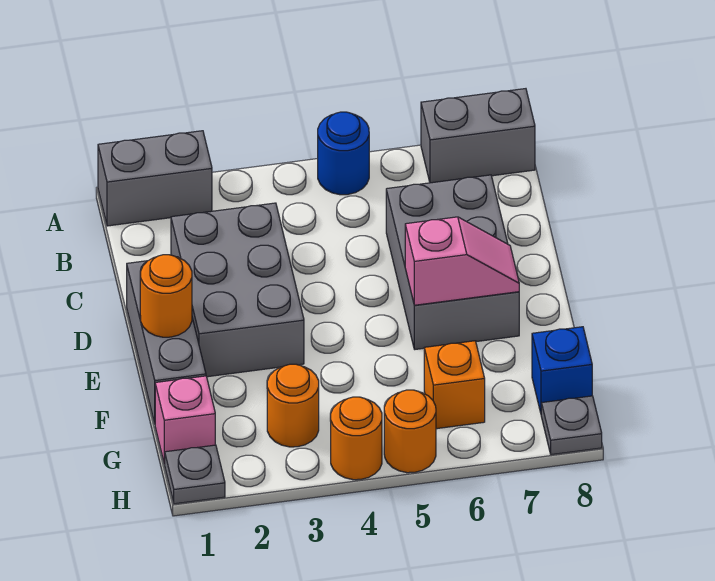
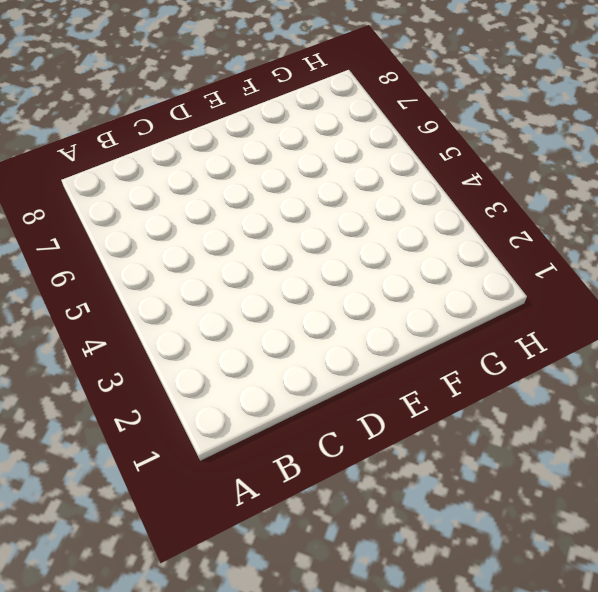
none -> grey brick A1:A2 level 1
none -> blue round brick A5 level 1
none -> grey brick A7:A8 level 1

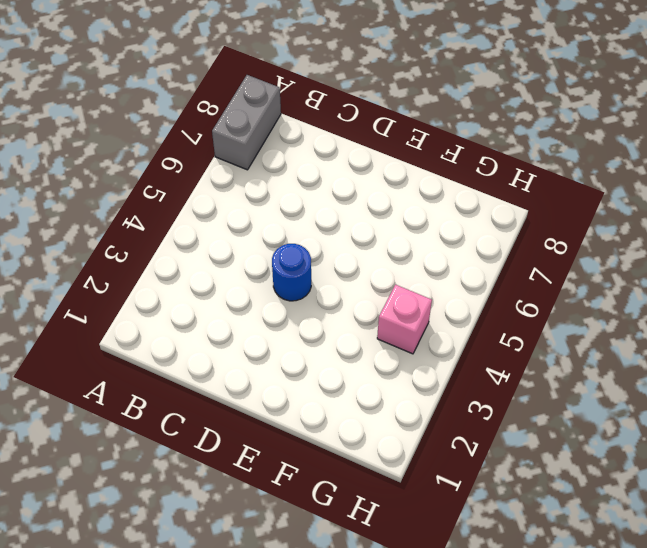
blue round brick D4 level 1 -> blue round brick A5 level 1
pink brick G4 level 1 -> pink brick G1 level 1
none -> grey brick A1:A2 level 1
none -> grey brick C2:E3 level 1
none -> grey brick C6:E7 level 1

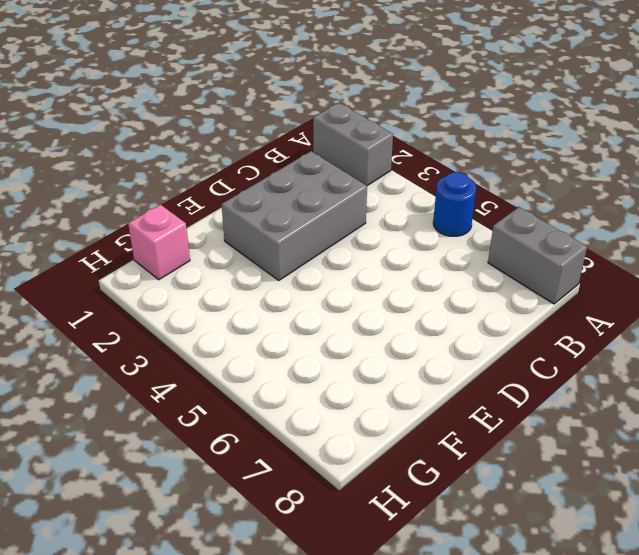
none -> grey brick C6:E7 level 1
none -> grey brick D1:F1 level 1
none -> orange round brick G3 level 1

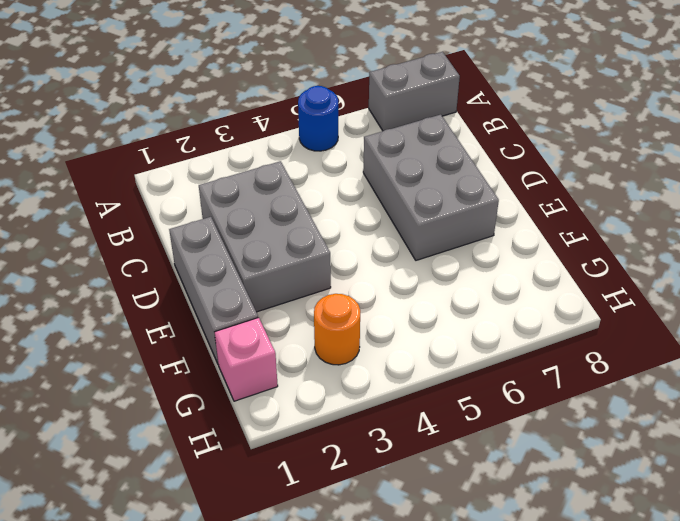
none -> grey brick A1:A2 level 1
none -> orange brick G6 level 1
none -> blue brick G8 level 1

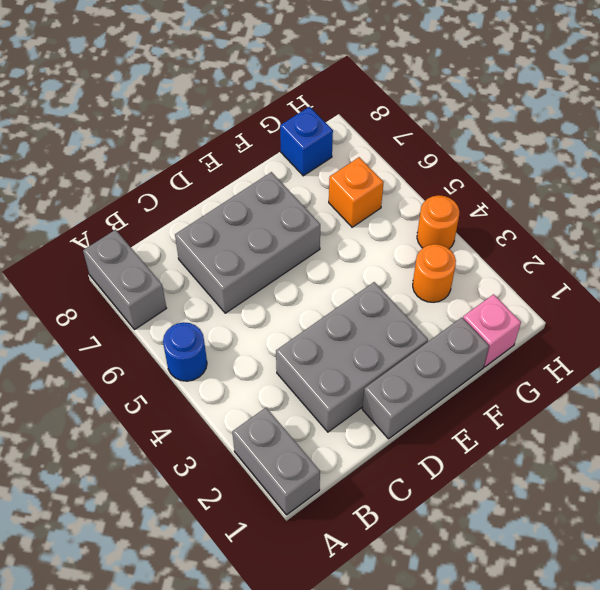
none -> grey plate H1 level 1
none -> orange round brick H5 level 1
none -> grey plate H8 level 1

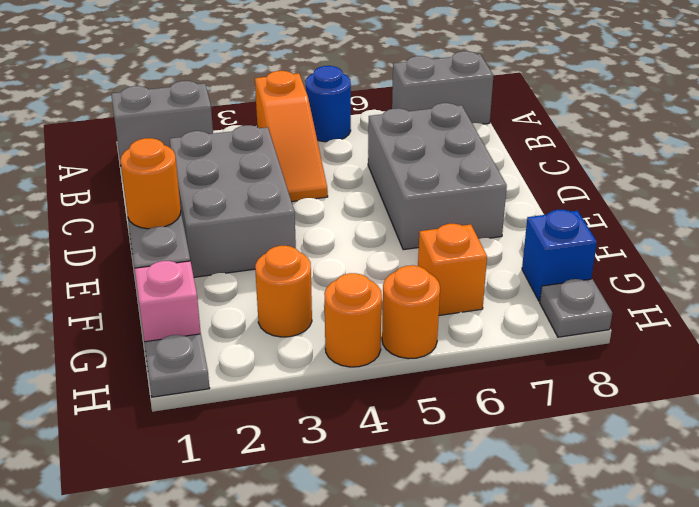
orange slope A4:C4 level 1 top A -> none
none -> pink slope E6:E7 level 2 top 6

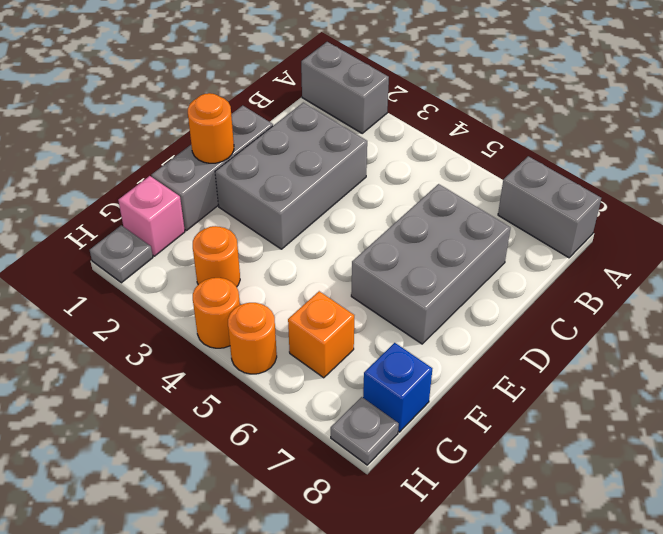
none -> blue round brick A5 level 1
none -> pink slope E6:E7 level 2 top 6

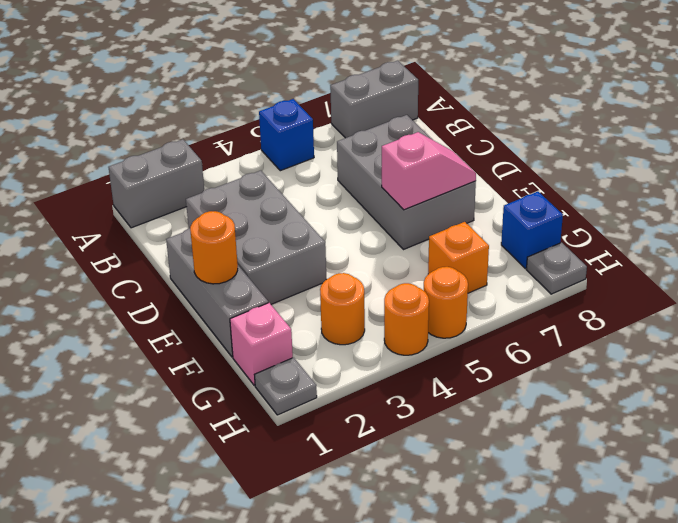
blue brick A5 level 1 -> blue round brick A5 level 1

